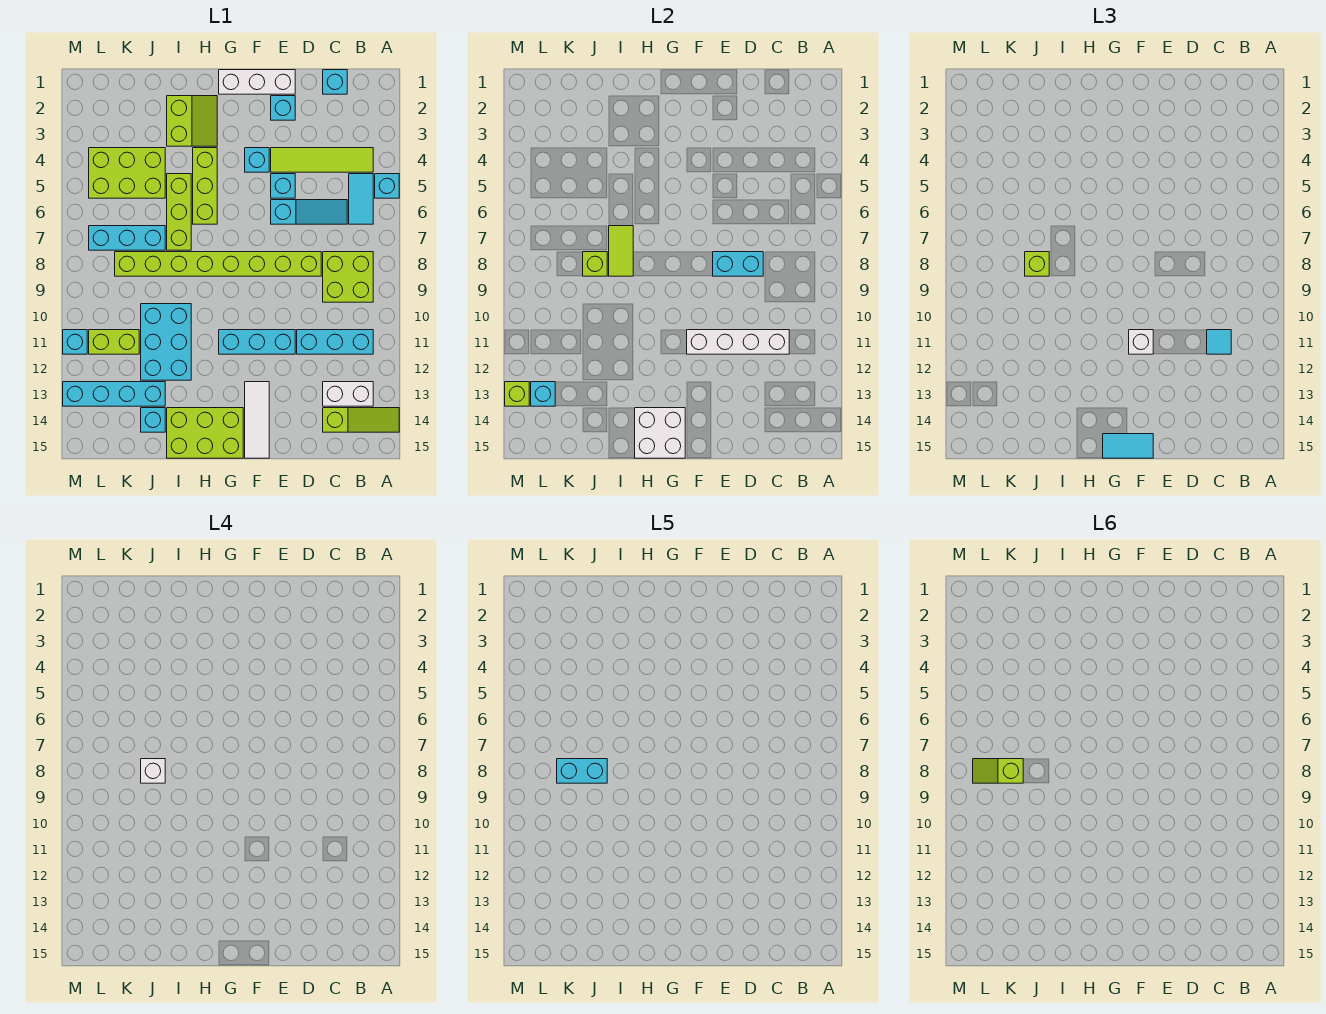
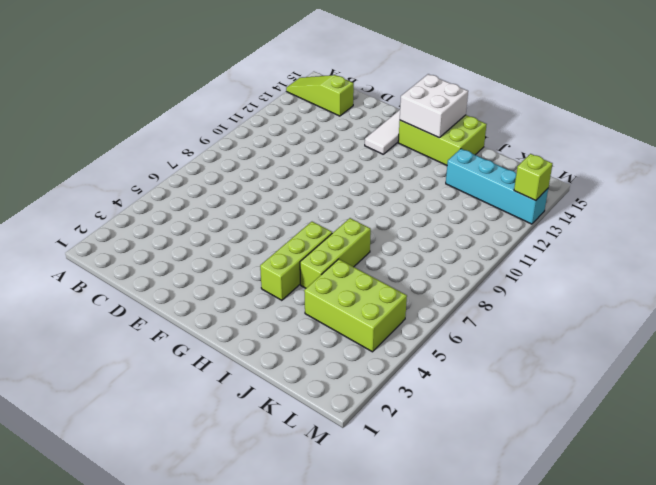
none -> cyan brick A5 level 1
none -> lime tile B4:E4 level 1
none -> cyan tile B5:B6 level 1
none -> lime brick B8:C9 level 1

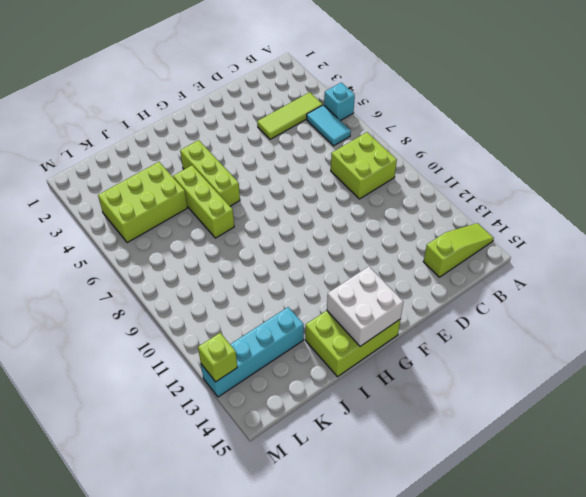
lime tile B4:D4 level 1 -> lime tile B4:E4 level 1
none -> cyan brick B11:D11 level 1
none -> white brick B13:C13 level 1
none -> cyan brick C1 level 1
none -> cyan slope C6:E6 level 1 top E

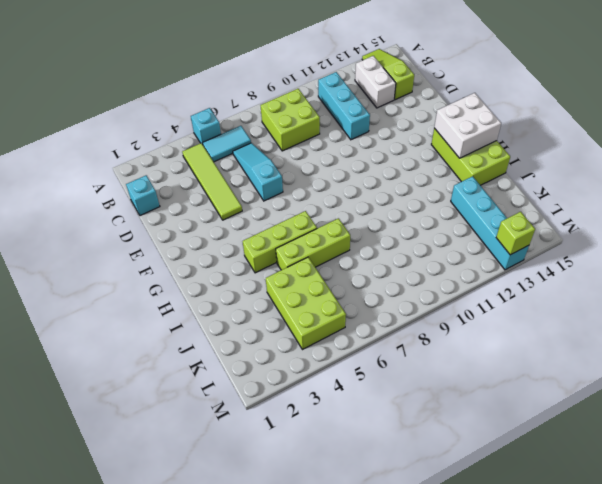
none -> lime brick D8:K8 level 1
none -> white brick E1:G1 level 1
none -> cyan brick E2 level 1
none -> cyan brick E5 level 1

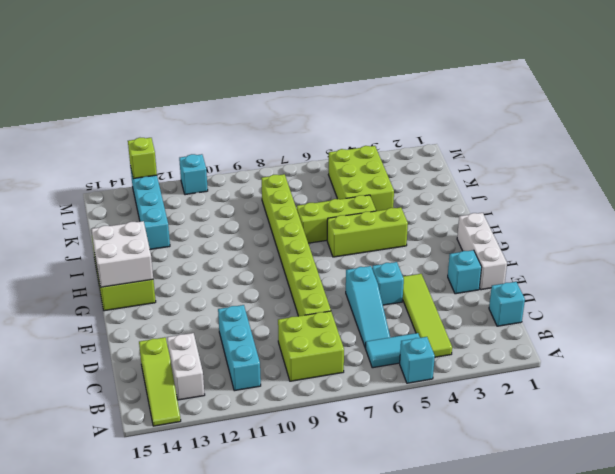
none -> cyan brick E11:G11 level 1
none -> cyan brick F4 level 1
none -> white tile F13:F15 level 1
none -> lime slope H2:I3 level 1 top I

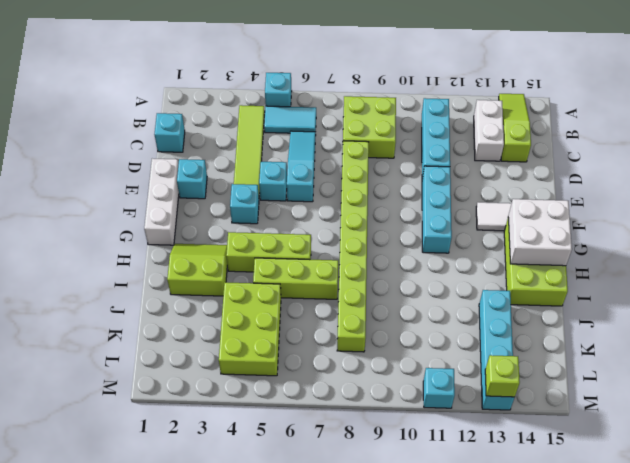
none -> cyan brick I10:J12 level 1
none -> cyan brick J7:L7 level 1
none -> cyan brick J14 level 1
none -> lime brick K11:L11 level 1

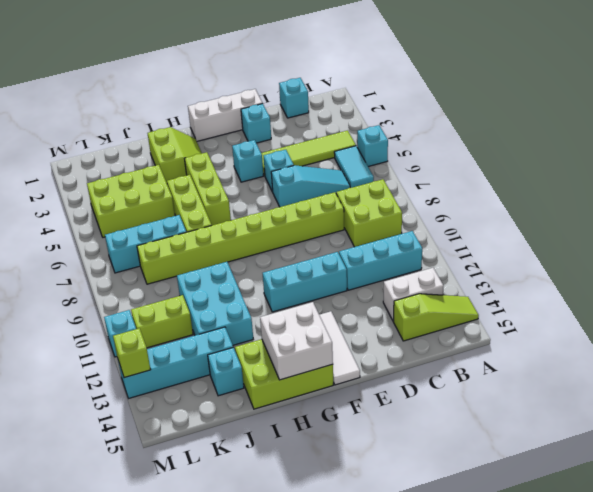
none -> white brick C11:F11 level 2
none -> cyan brick D8:E8 level 2
none -> lime tile I7:I8 level 2
none -> lime brick J8 level 2

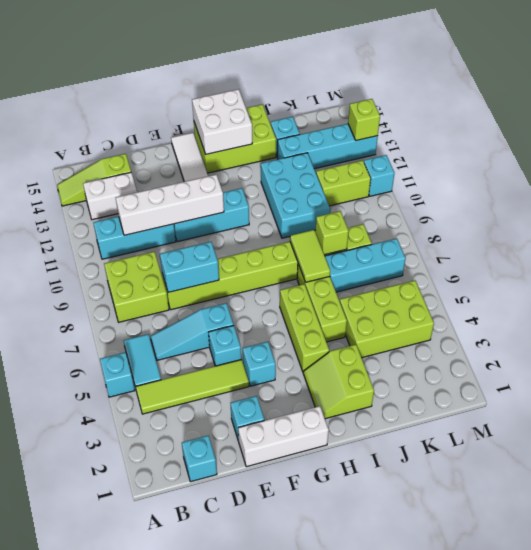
none -> cyan brick L13 level 2
none -> cyan tile C11 level 3
none -> white brick F11 level 3
none -> cyan tile F15:G15 level 3

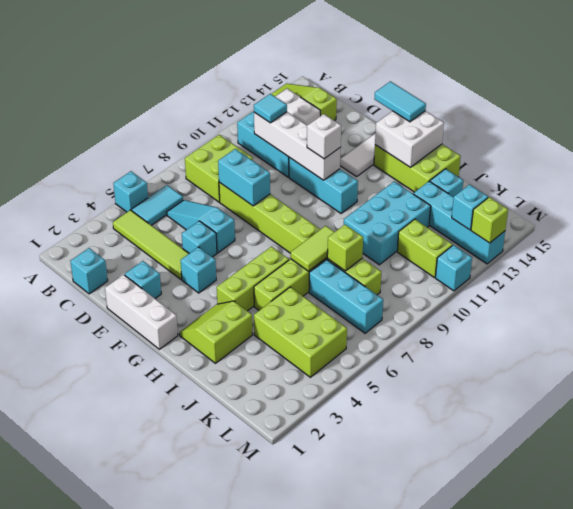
none -> lime brick J8 level 3
none -> white brick J8 level 4
none -> cyan brick J8:K8 level 5
none -> lime slope K8:L8 level 6 top K

